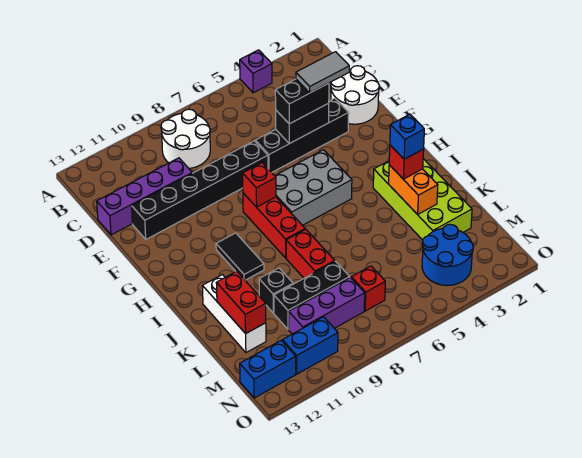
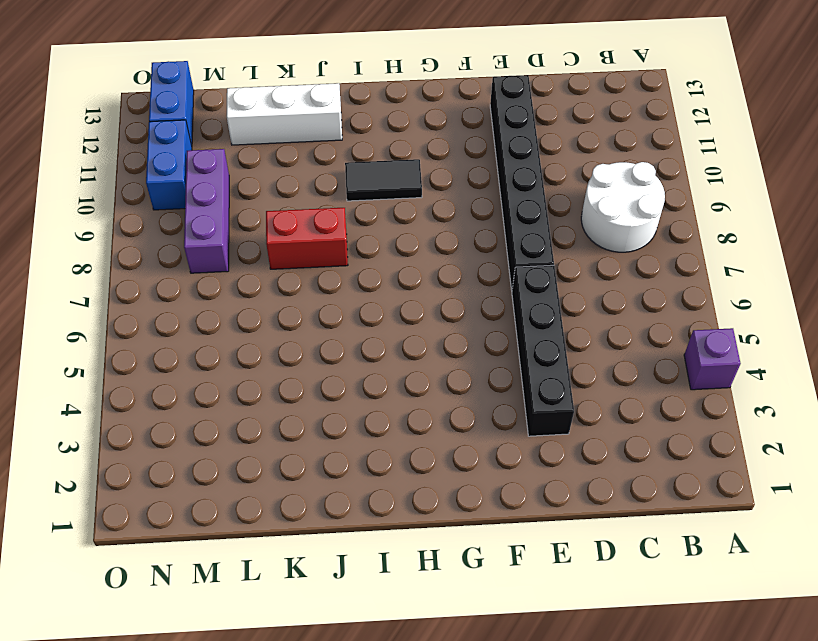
none -> white round brick D1:E2 level 1
none -> purple brick D10:D13 level 1
none -> grey brick G5:H7 level 1

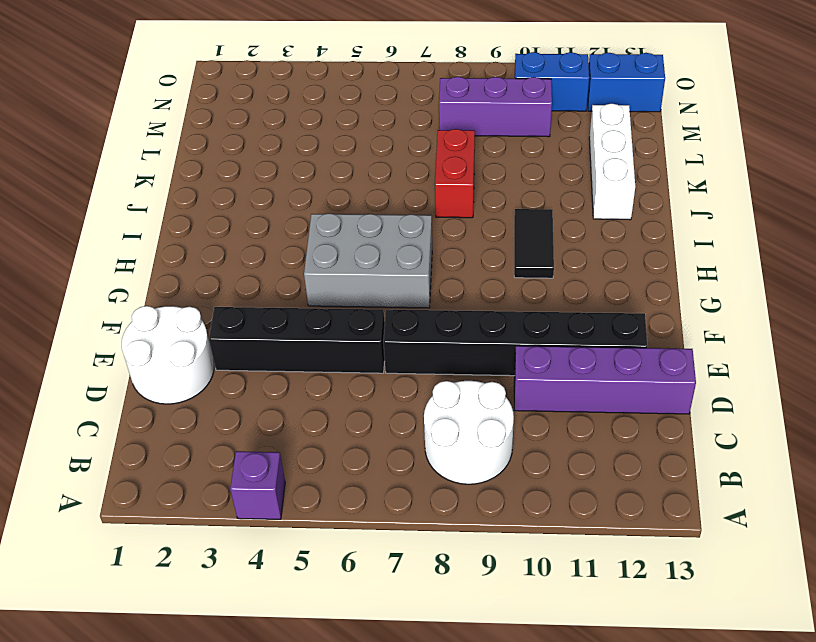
none -> red brick G8:I8 level 1
none -> lime brick I2:L3 level 1
none -> black brick K10 level 1

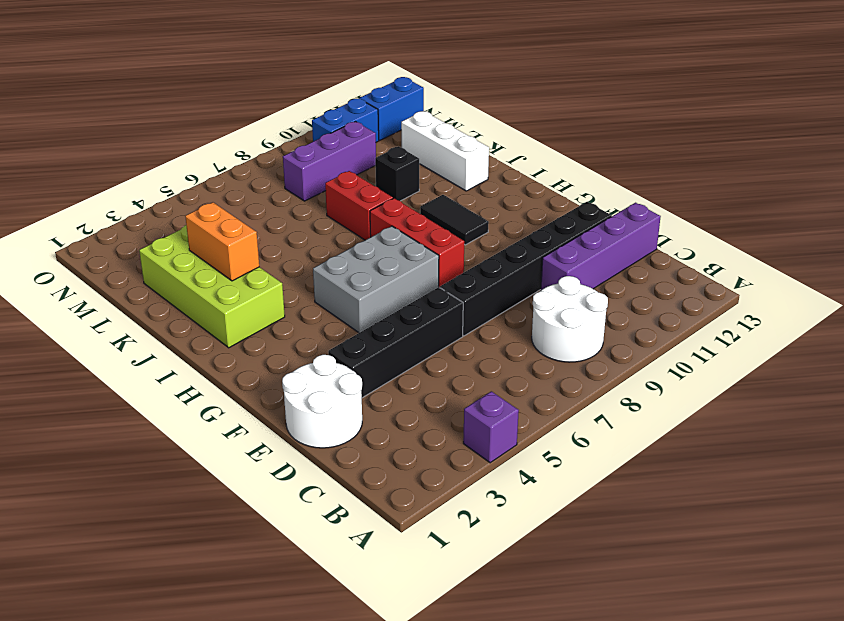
none -> black brick L8:L10 level 1
none -> blue round brick M3:N4 level 1
none -> red brick M7 level 1

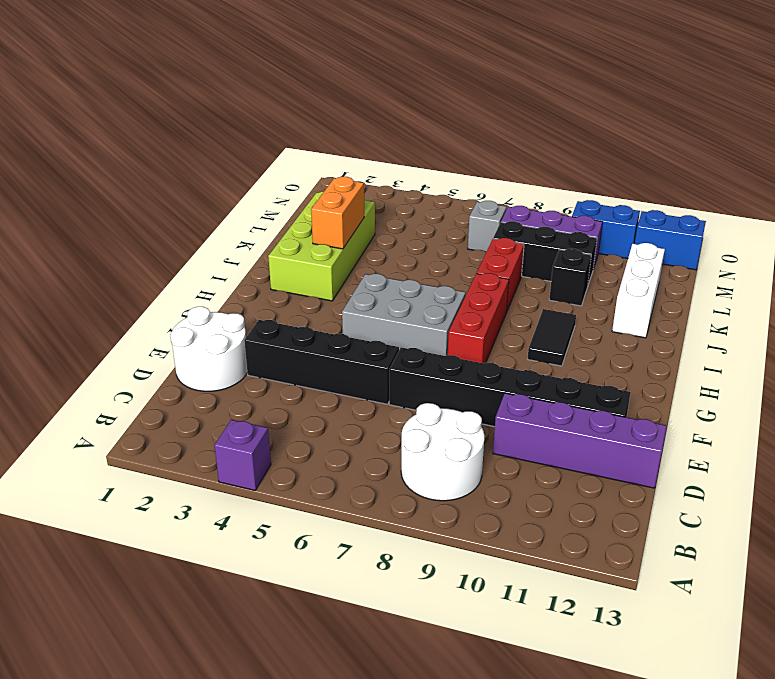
grey brick M7 level 1 -> red brick M7 level 1
none -> blue round brick M3:N4 level 1
none -> black brick E4:E5 level 2
none -> red brick G8 level 2

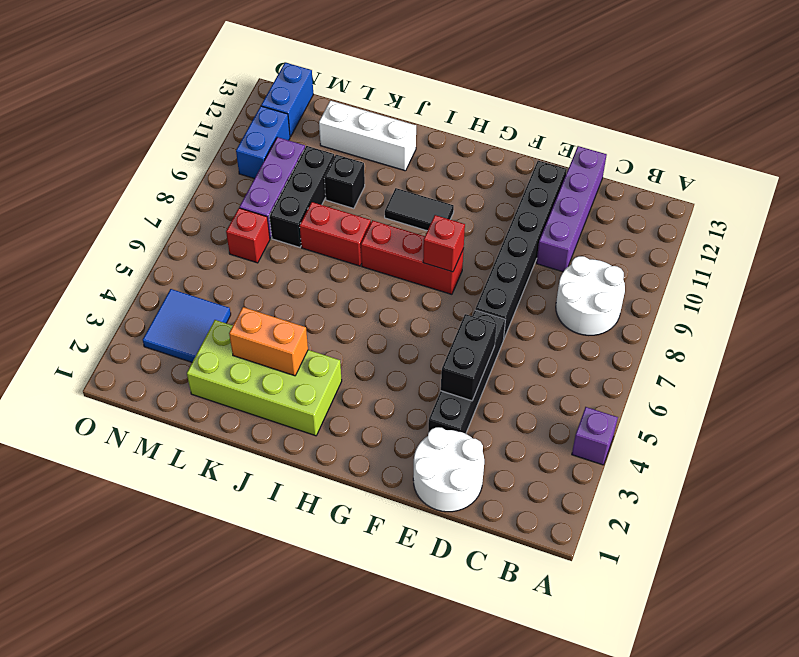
blue tile M3:N4 level 1 -> blue round brick M3:N4 level 1
none -> grey brick G5:H7 level 1
none -> red brick K12:L12 level 2
none -> black brick E4:E5 level 3

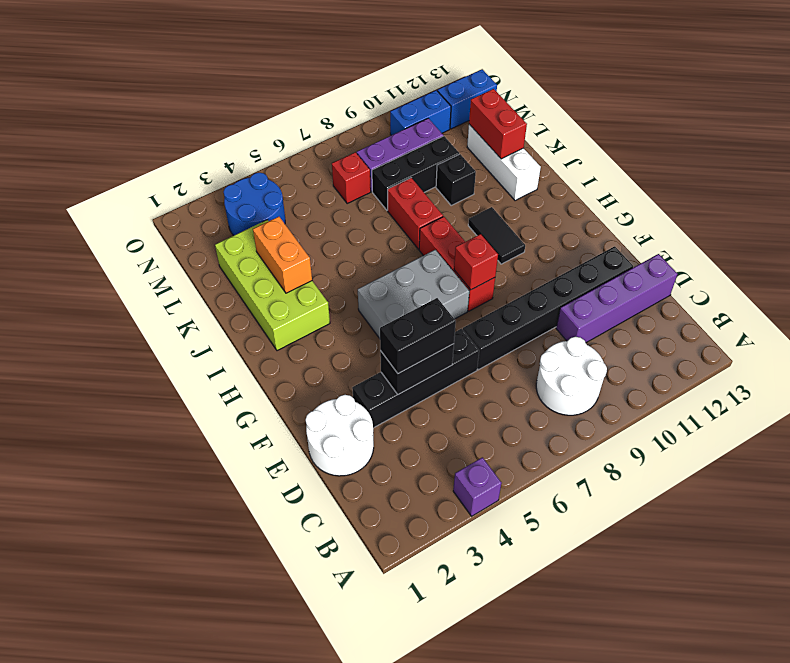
none -> red brick J3 level 3
none -> grey tile E3:E4 level 4
none -> blue brick J3 level 4

